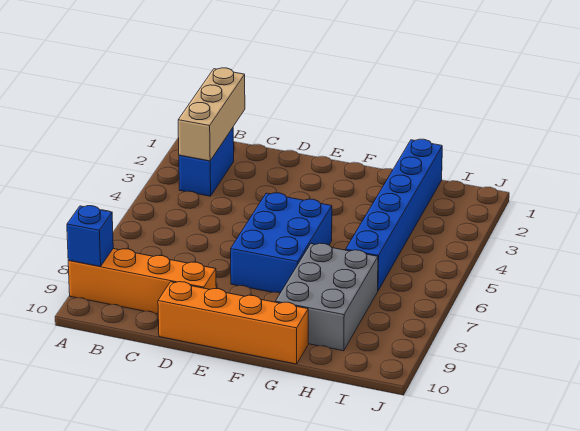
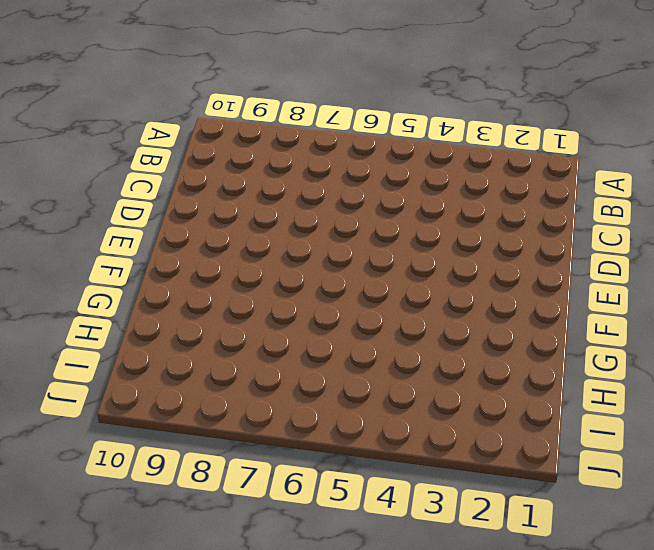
none -> orange brick A9:D9 level 1
none -> blue brick B2:B3 level 1

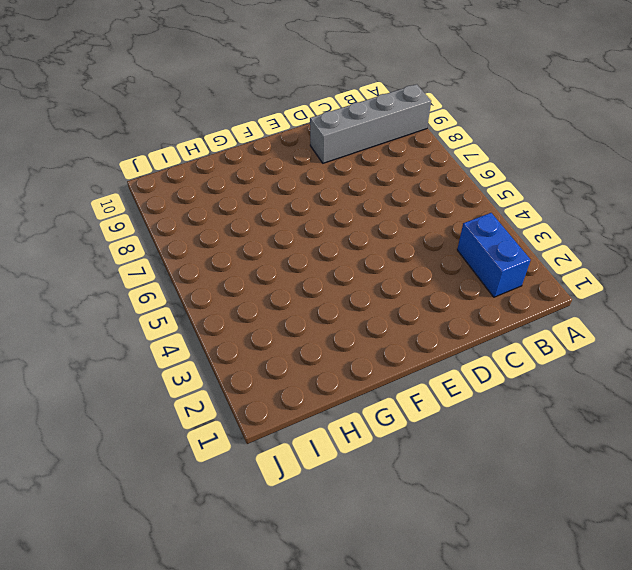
grey brick A9:D9 level 1 -> orange brick A9:D9 level 1
none -> orange brick D10:G10 level 1
none -> blue brick E5:F7 level 1

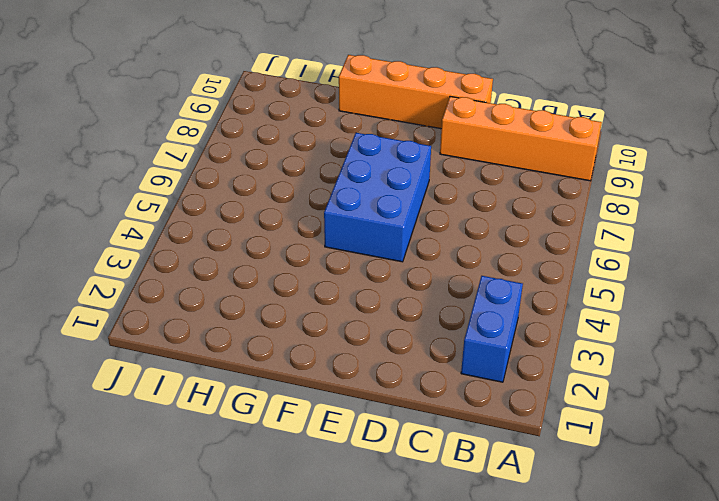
none -> grey brick G7:H9 level 1
none -> blue brick H1:H6 level 1

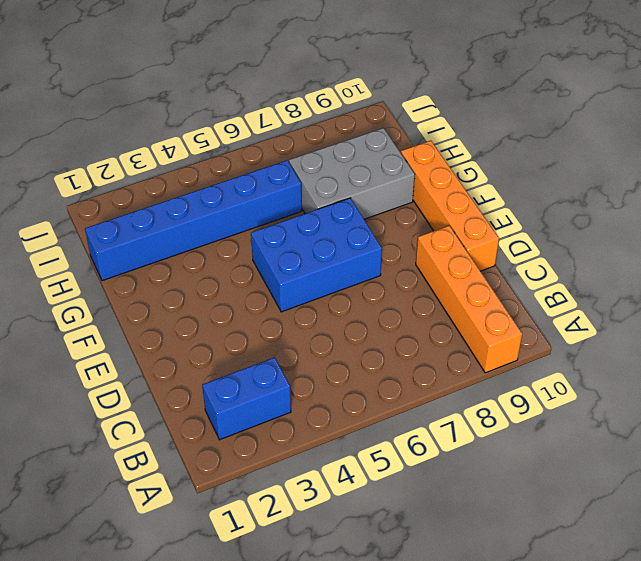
none -> blue brick A9 level 2
none -> tan brick B1:B3 level 2

